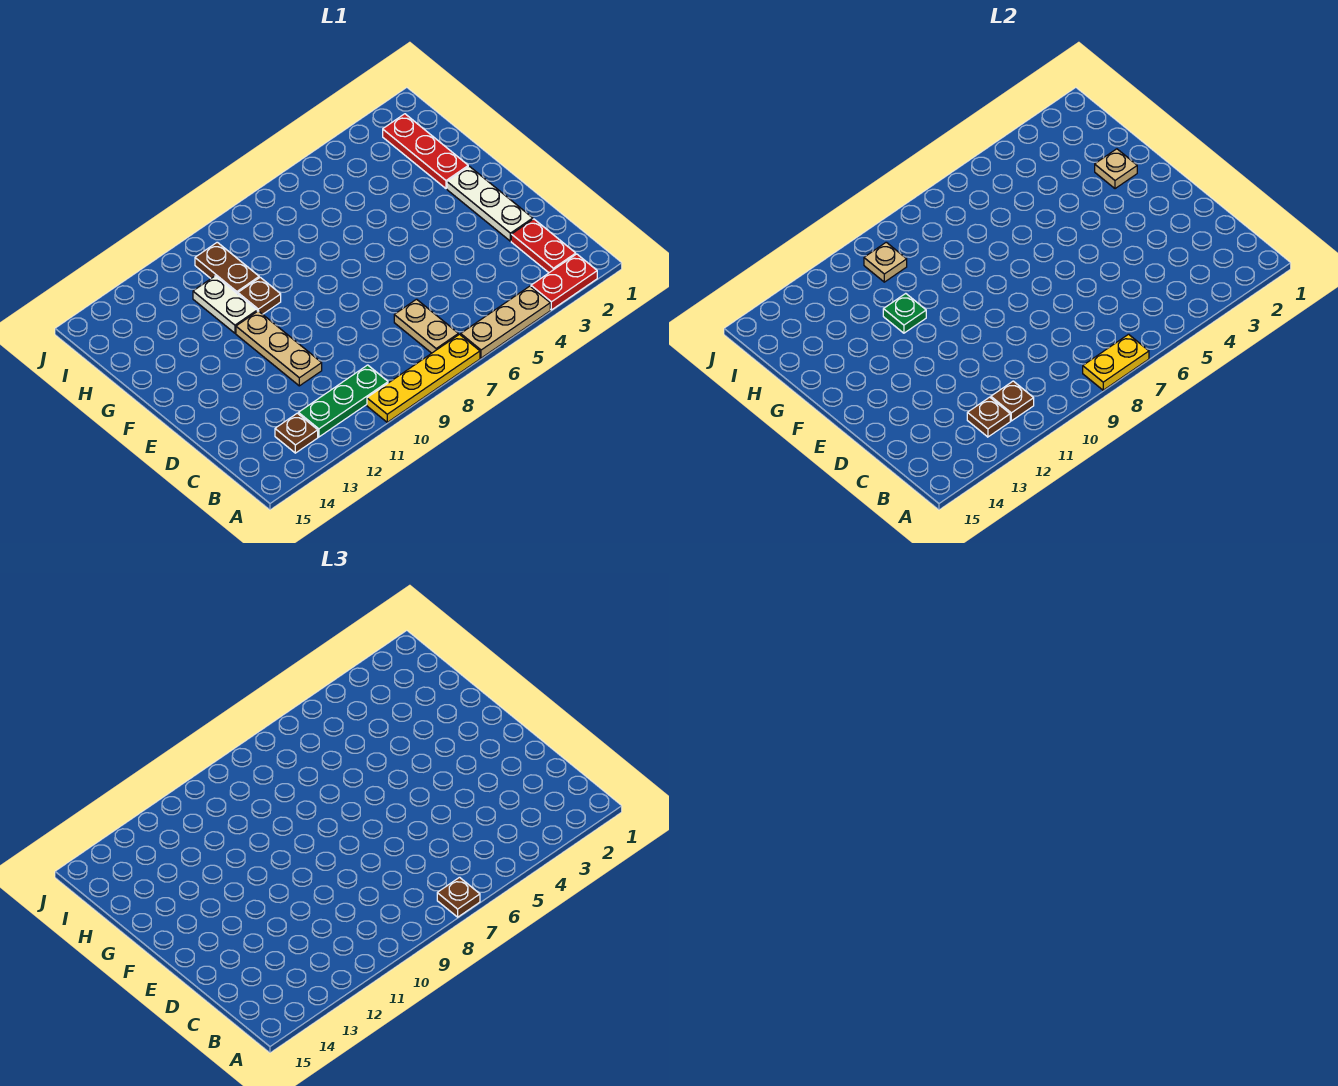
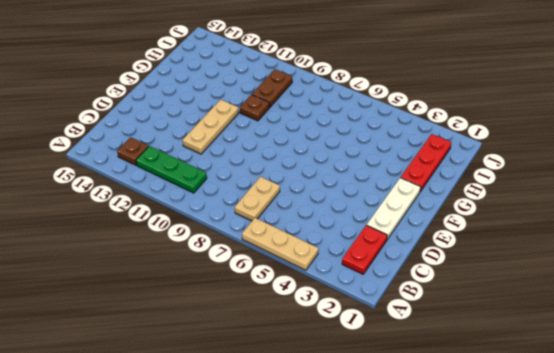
none -> red plate A2:A3 level 1
none -> yellow plate A7:A10 level 1
none -> white plate G11:H11 level 1

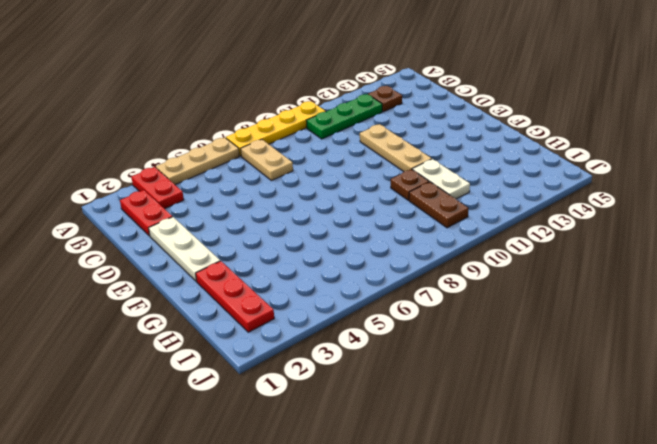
red plate A3:B3 level 1 -> red plate A2:A3 level 1
none -> yellow plate A7:A8 level 2
none -> brown plate B11 level 2
none -> brown plate B12 level 2

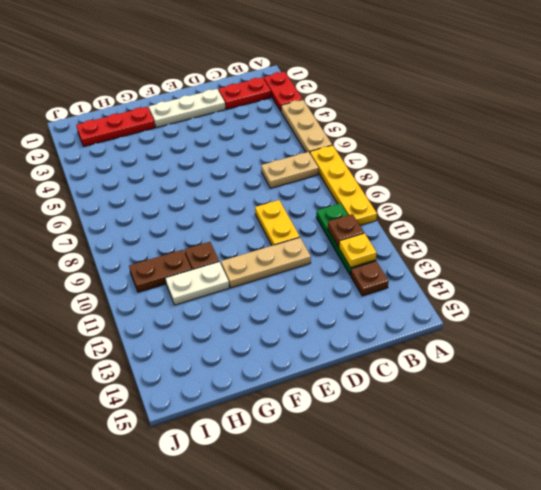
yellow plate B12 level 2 -> brown plate B12 level 2
yellow plate D9:D10 level 1 -> yellow plate A7:A8 level 2
none -> tan plate G2 level 2
none -> green plate G11 level 2
none -> tan plate I10 level 2

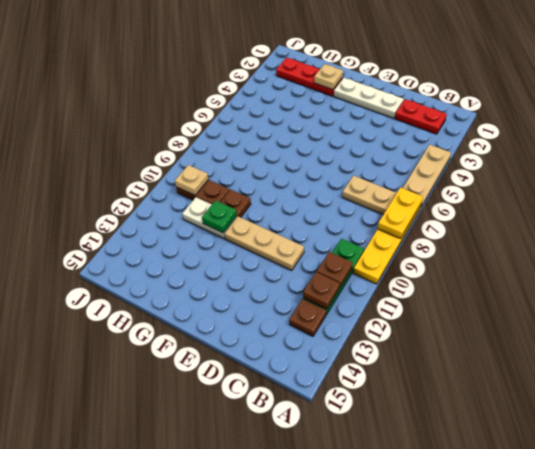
none -> red plate A2:A3 level 1
none -> brown plate A7 level 3

